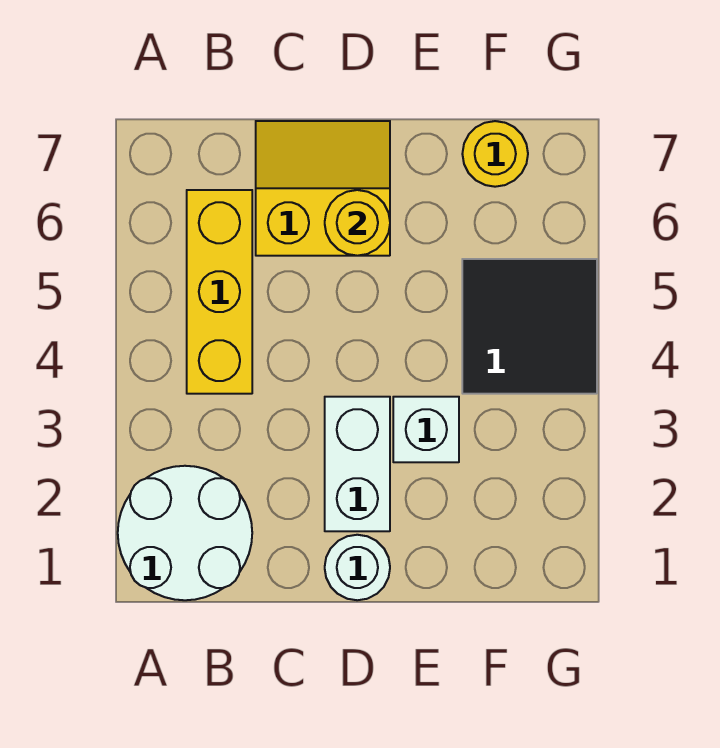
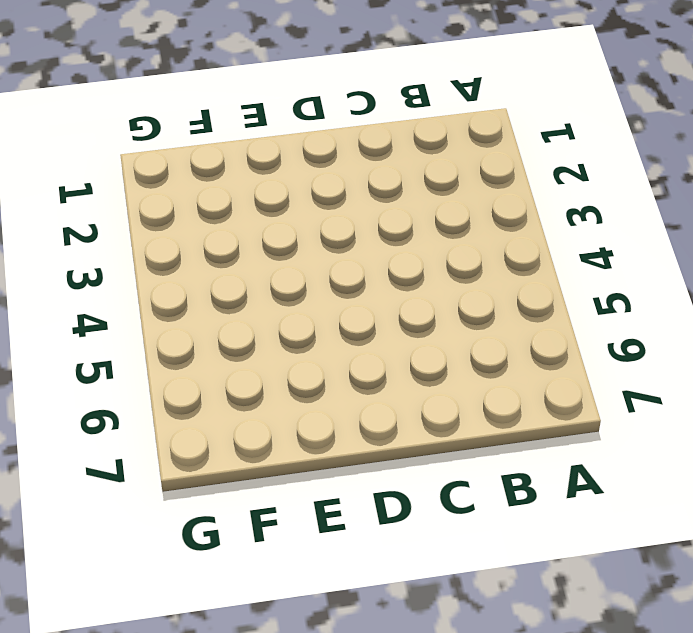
none -> white round brick A1:B2 level 1
none -> yellow brick B4:B6 level 1

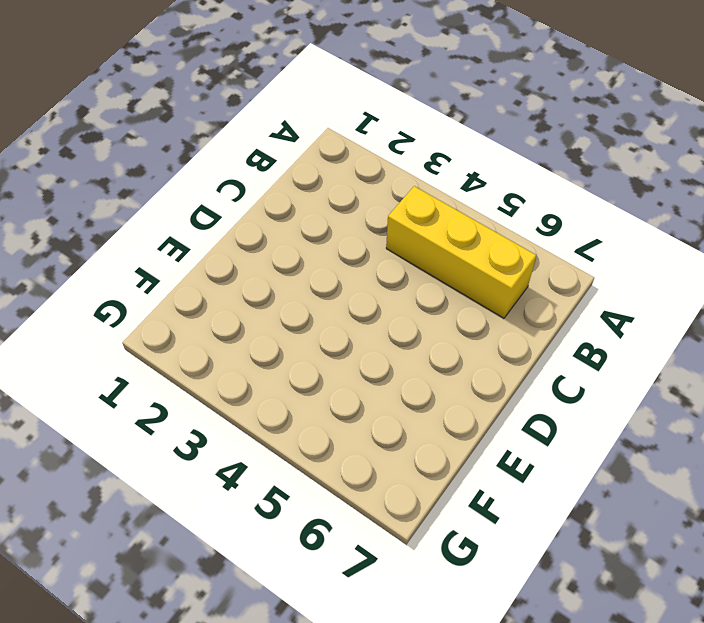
none -> white round brick A1:B2 level 1
none -> yellow slope C6:D7 level 1 top 6

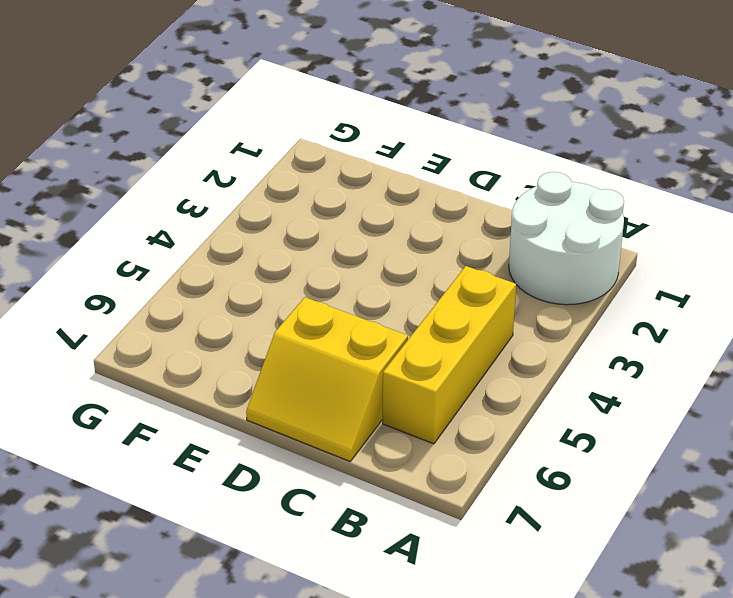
none -> white round brick D1 level 1
none -> white brick D2:D3 level 1

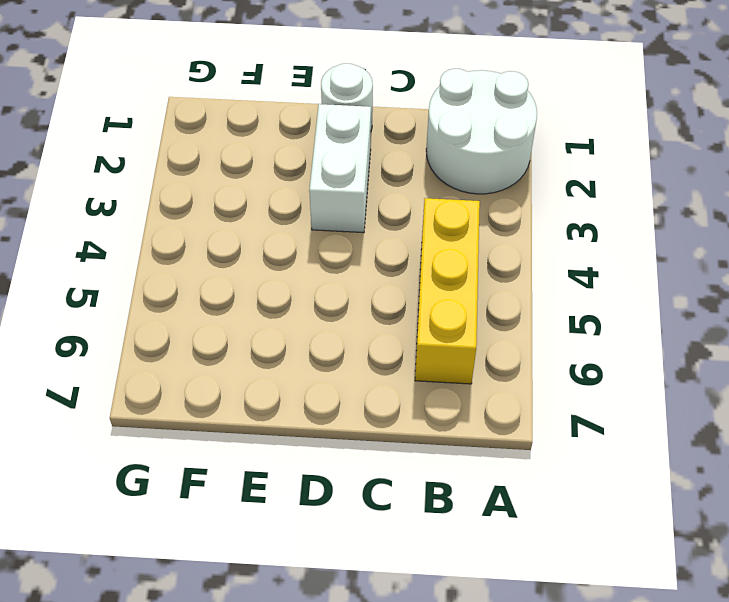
none -> yellow slope C6:D7 level 1 top 6
none -> white brick E3 level 1

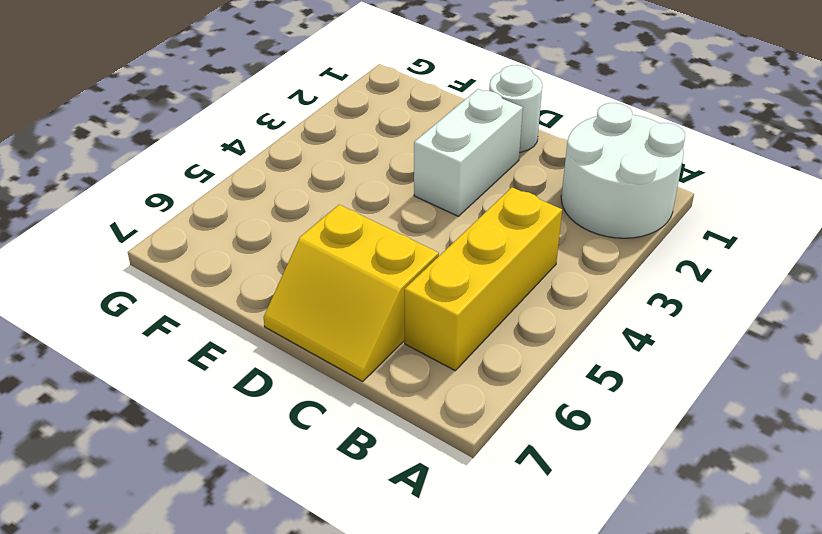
none -> white brick E3 level 1
none -> black tile F4:G5 level 1

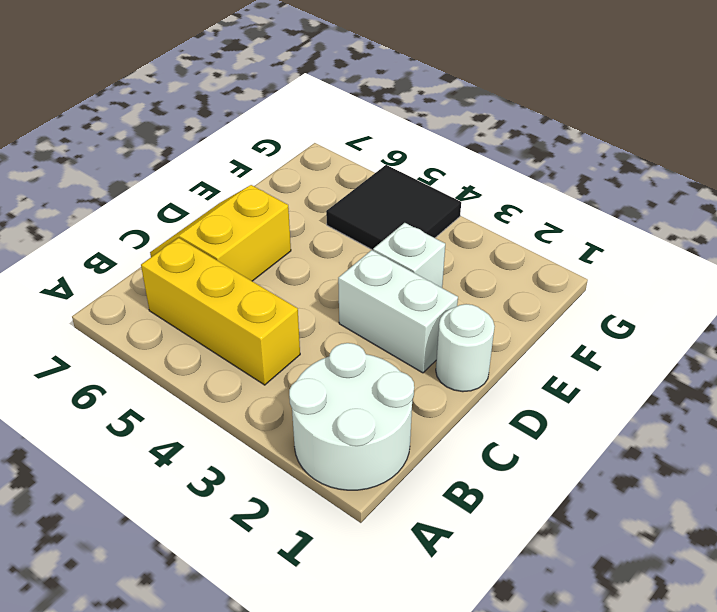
none -> yellow round brick F7 level 1
none -> yellow round brick D6 level 2

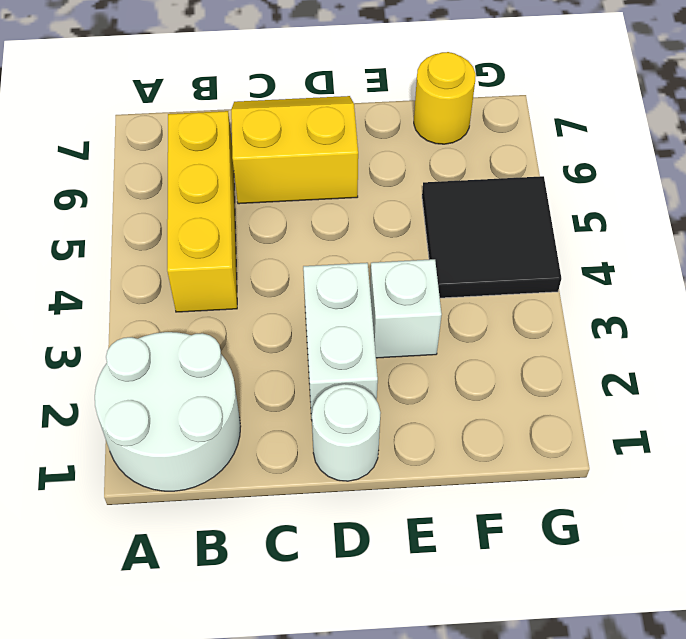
none -> yellow round brick D6 level 2

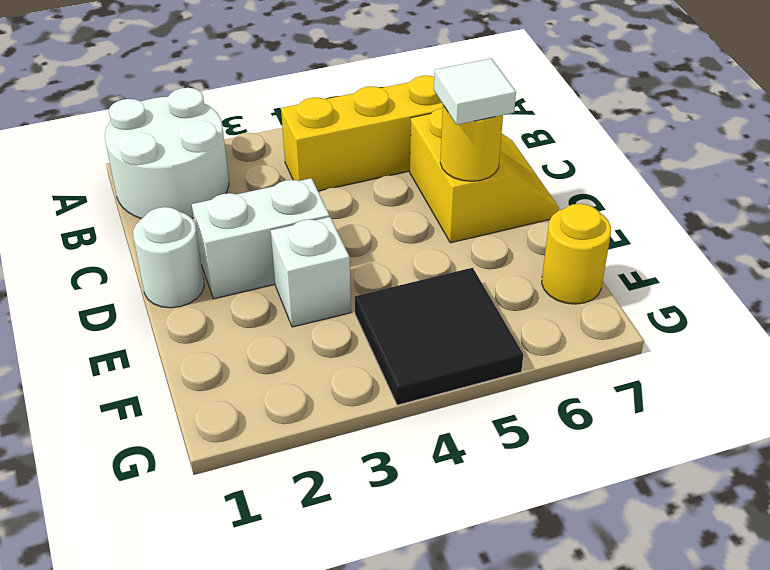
white tile D6 level 3 -> none

